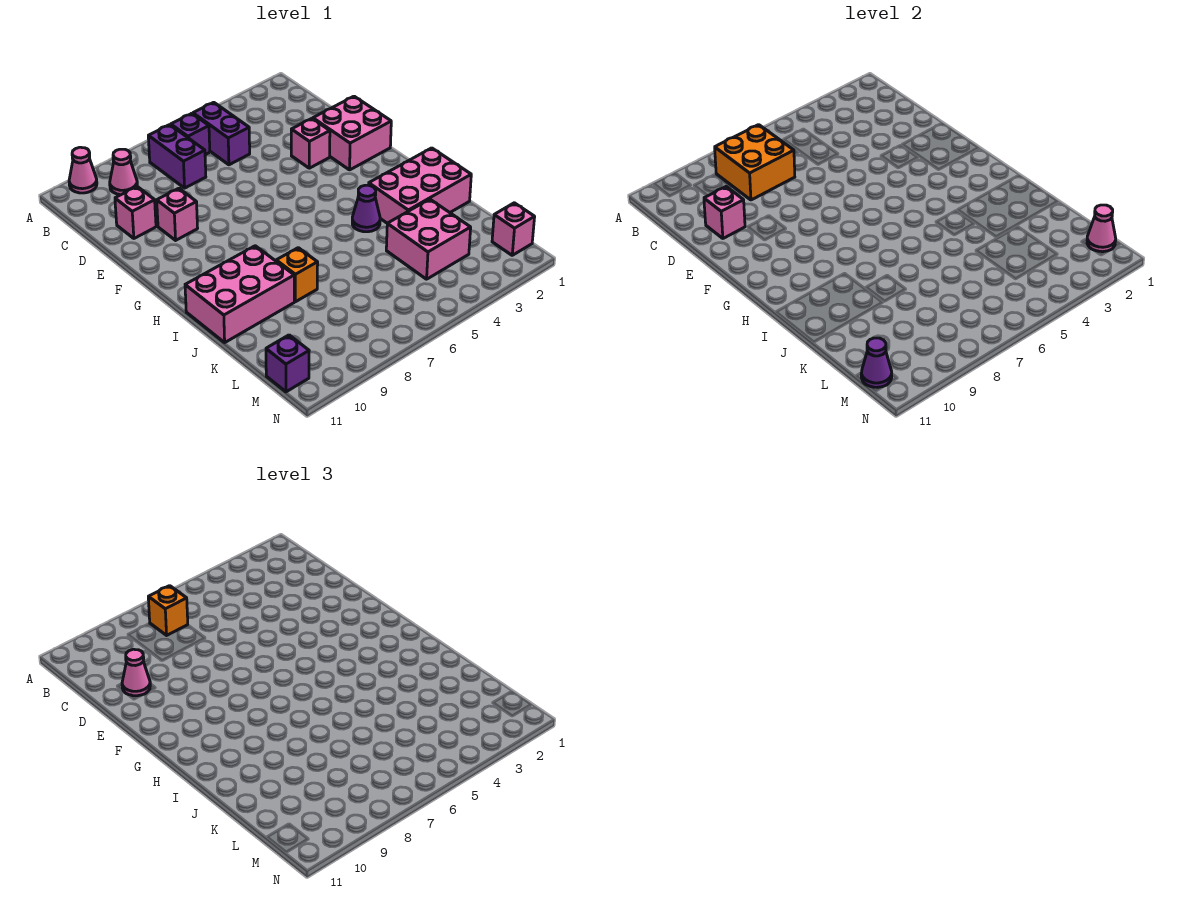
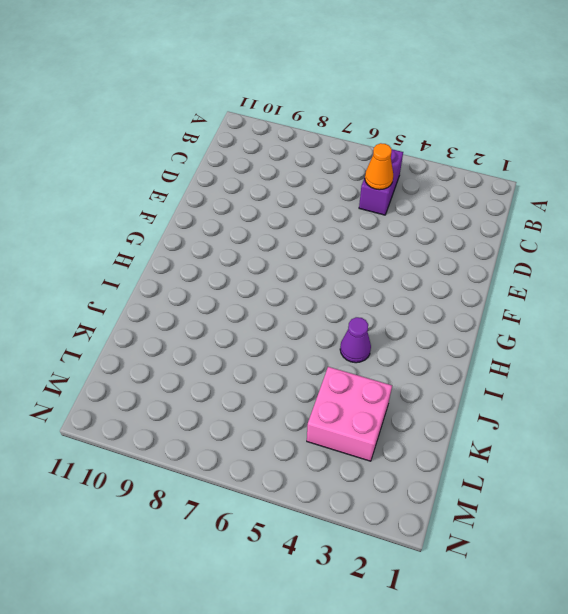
orange cone C5 level 2 -> none
none -> pink cone A10 level 1
none -> purple brick B6 level 1
none -> purple brick B7:C7 level 1

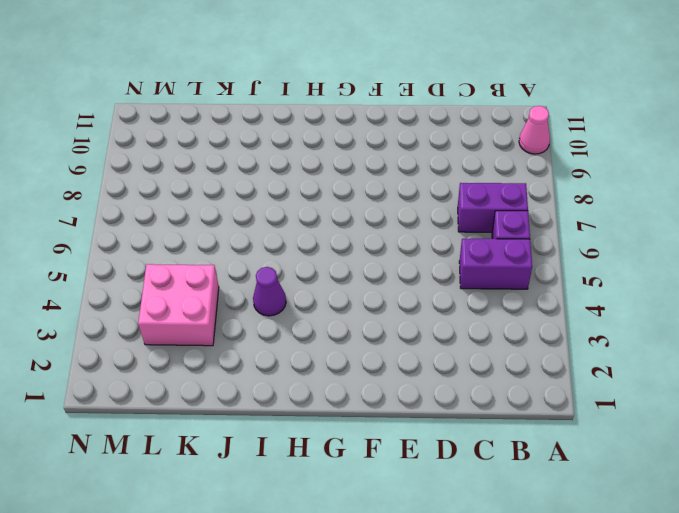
none -> pink cone B9 level 1
none -> pink brick D10 level 1
none -> pink brick E1:F2 level 1

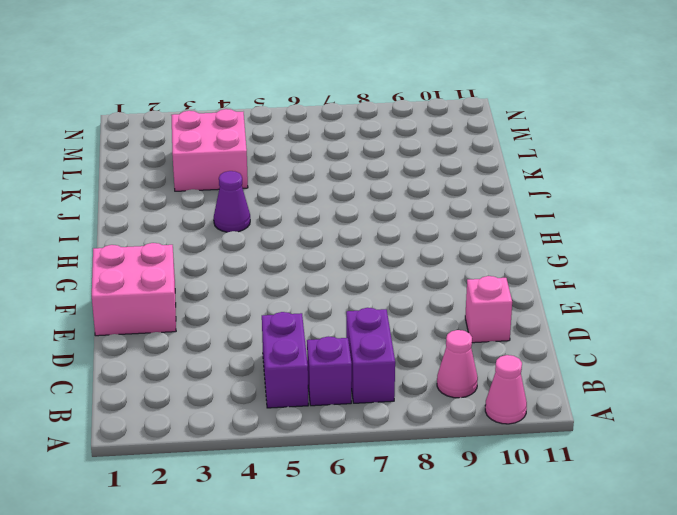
none -> pink brick E3 level 1
none -> pink brick E9 level 1
none -> pink brick I1:J3 level 1

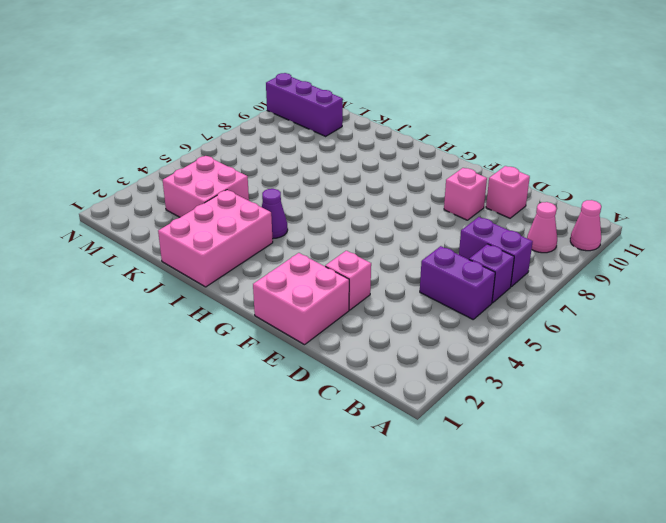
purple brick L10:N10 level 1 -> none
none -> pink brick I9:J11 level 1
none -> orange brick J8 level 1
none -> pink brick M1 level 1

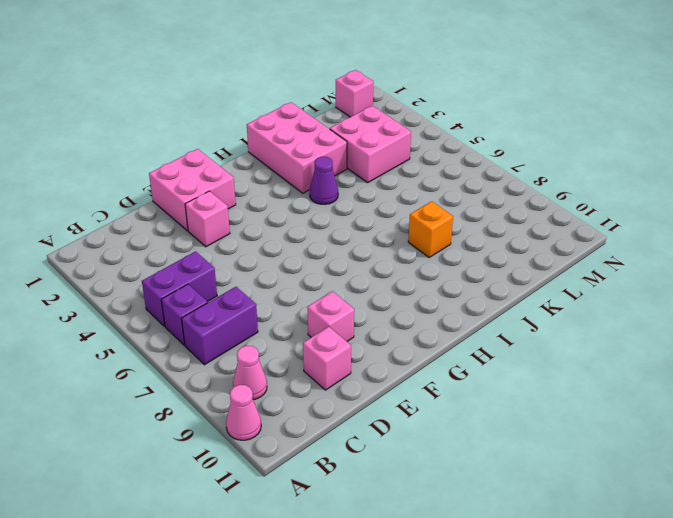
none -> pink brick I9:J11 level 1
none -> purple brick M11 level 1
none -> orange brick B7:C8 level 2

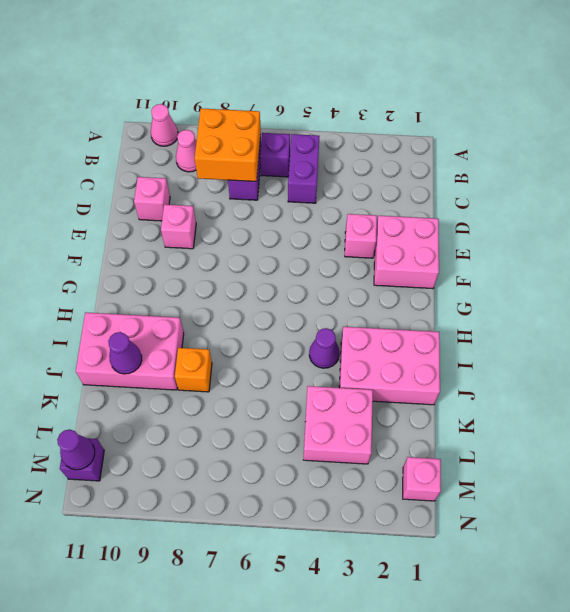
purple cone J10 level 2 -> none
none -> pink brick D10 level 2
none -> pink cone M1 level 2
none -> orange brick B7 level 3

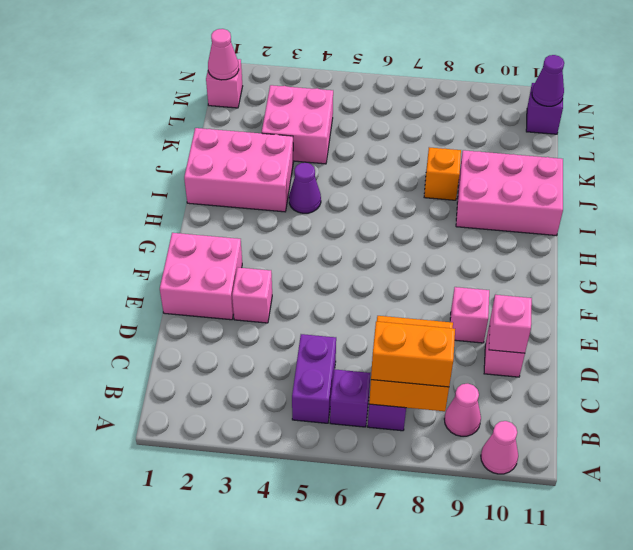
orange brick B7:B8 level 3 -> orange brick B7 level 3
none -> pink cone D10 level 3

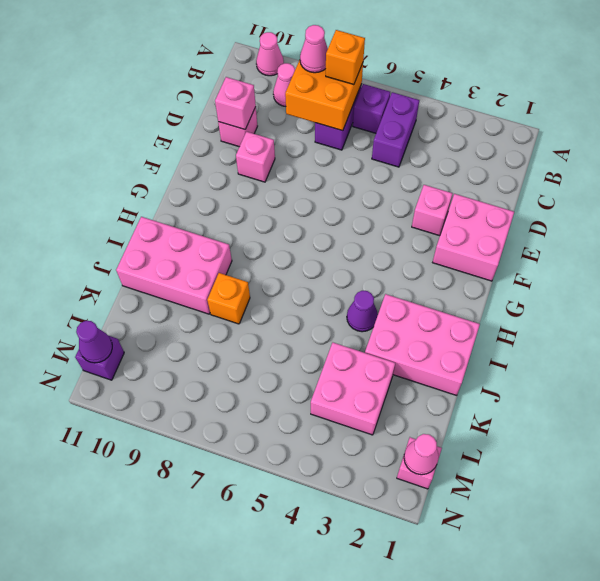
pink cone B8 level 3 -> pink cone D10 level 3

